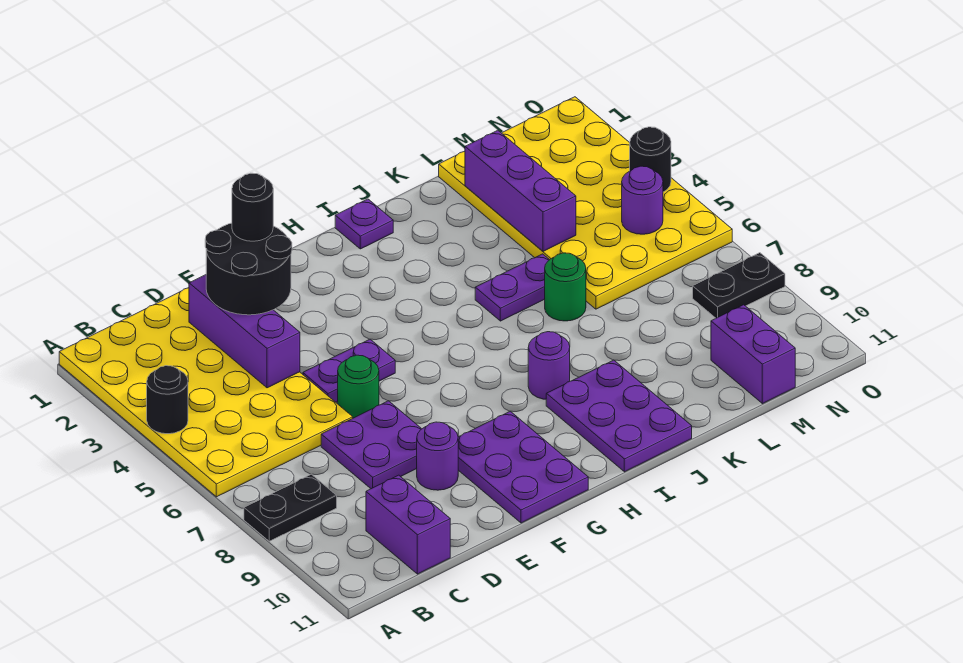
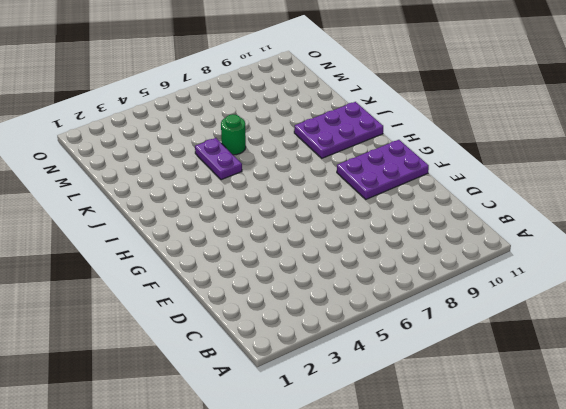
none -> yellow plate A1:D6 level 1
none -> black plate A8:B8 level 1
none -> purple brick C10:C11 level 1

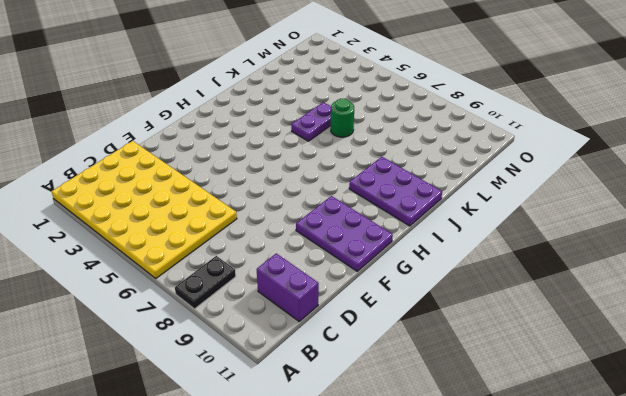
none -> purple plate D7:E8 level 1
none -> purple plate E5:F5 level 1
none -> green round brick E6 level 1

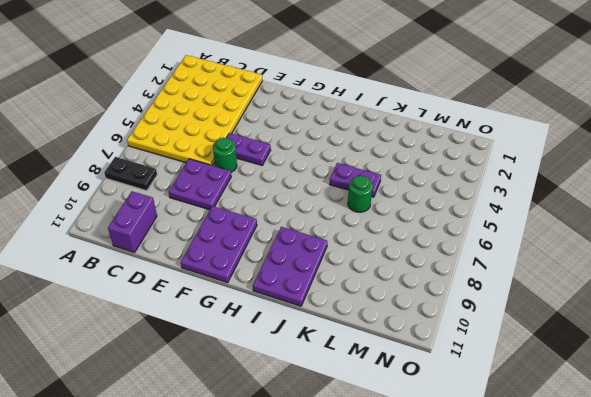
none -> purple round brick E9 level 1
none -> purple plate I1 level 1
none -> purple round brick I8 level 1

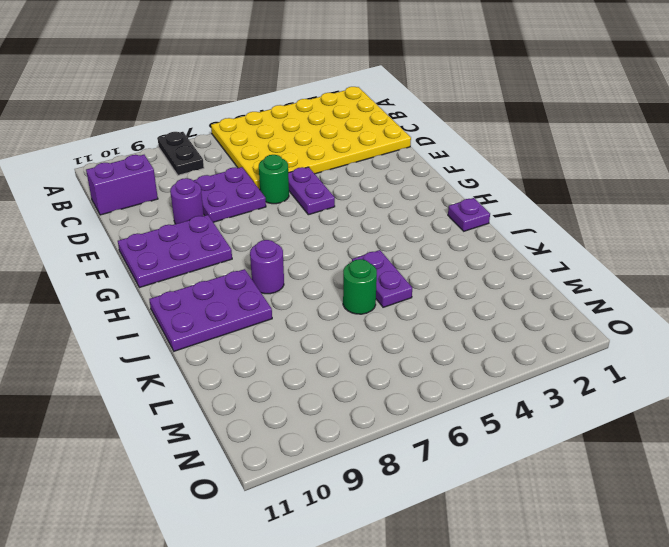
none -> yellow plate L1:O6 level 1
none -> purple brick M10:M11 level 1
none -> black plate N8:O8 level 1

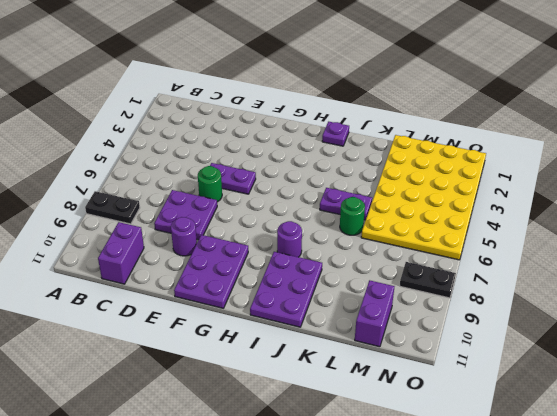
none -> yellow plate A1:D6 level 1
none -> black round brick A4 level 2
none -> purple brick D2:D4 level 2

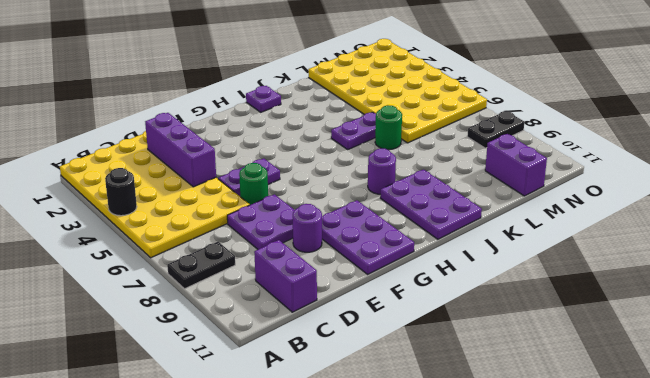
none -> purple brick L2:L4 level 2
none -> purple round brick N5 level 2
none -> black round brick O4 level 2

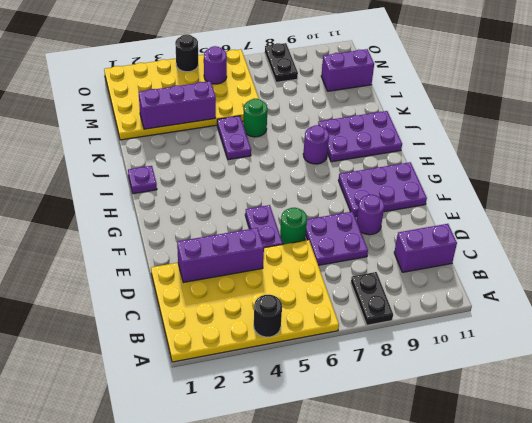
none -> black round brick D2:E3 level 3
none -> black round brick E2 level 4

